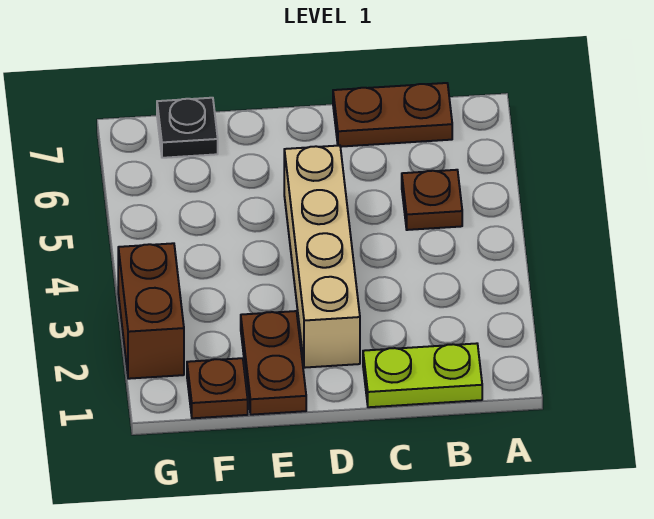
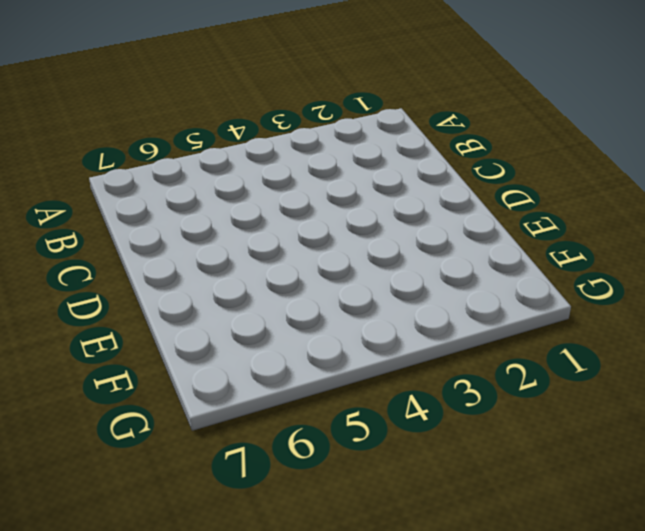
none -> lime plate B1:C1 level 1
none -> brown plate B5 level 1

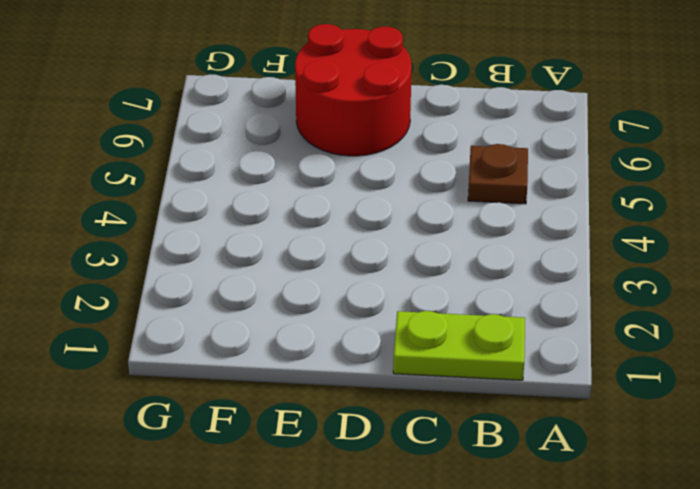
red round brick D6:E7 level 1 -> none
none -> brown plate B7:C7 level 1
none -> tan brick D2:D5 level 1

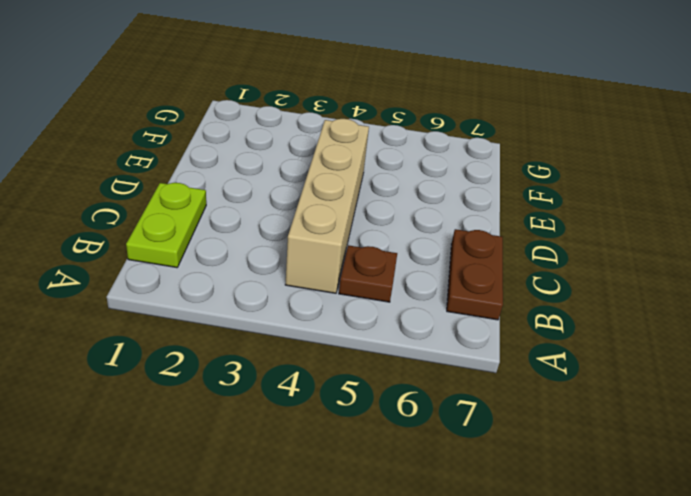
tan brick B4:E4 level 1 -> tan brick D2:D5 level 1
none -> brown plate E1:E2 level 1
none -> brown plate F1 level 1

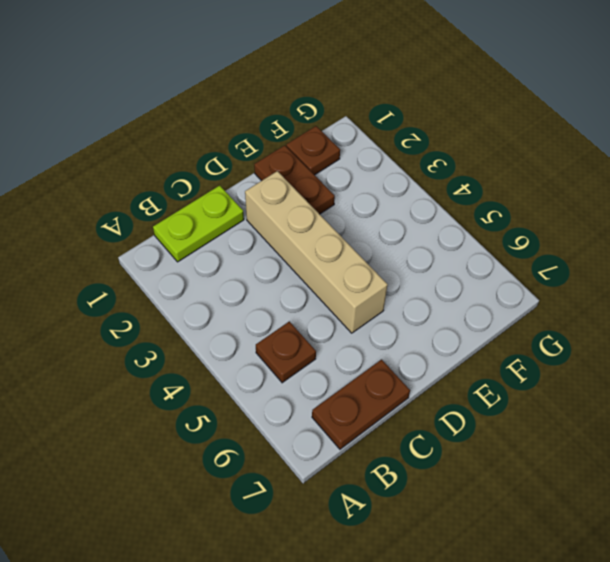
none -> black plate F7 level 1
none -> brown brick G2:G3 level 1

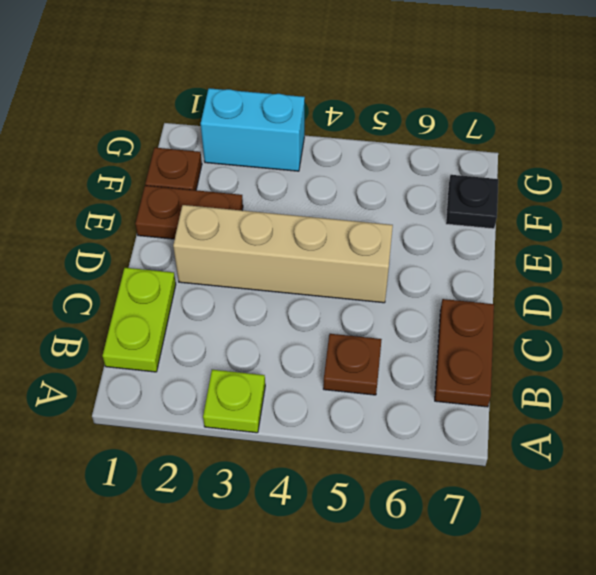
lime plate A3 level 1 -> none
cyan brick G2:G3 level 1 -> brown brick G2:G3 level 1

